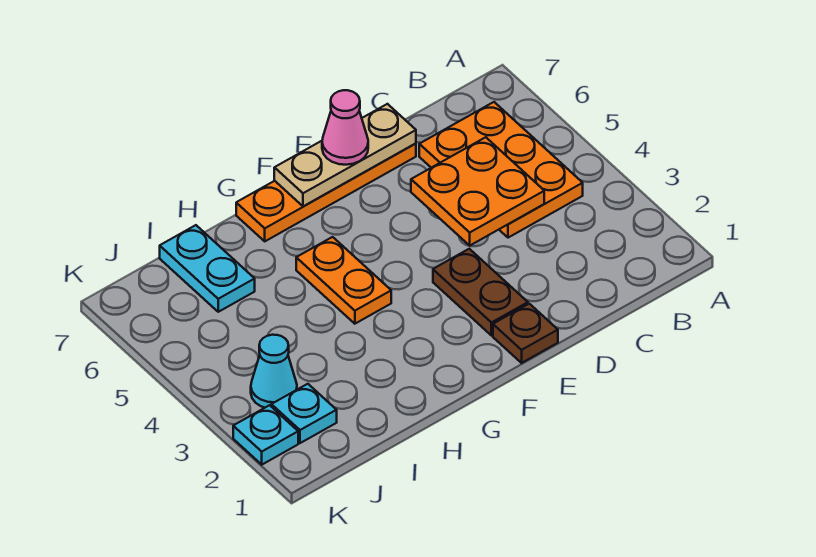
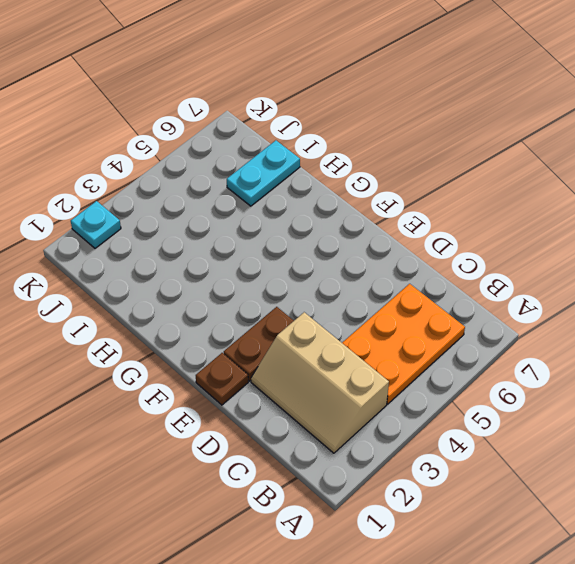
tan slope B2:D3 level 1 top 3 -> none
none -> orange plate D7:G7 level 1
none -> orange plate G4:G5 level 1
none -> cyan plate J2 level 1

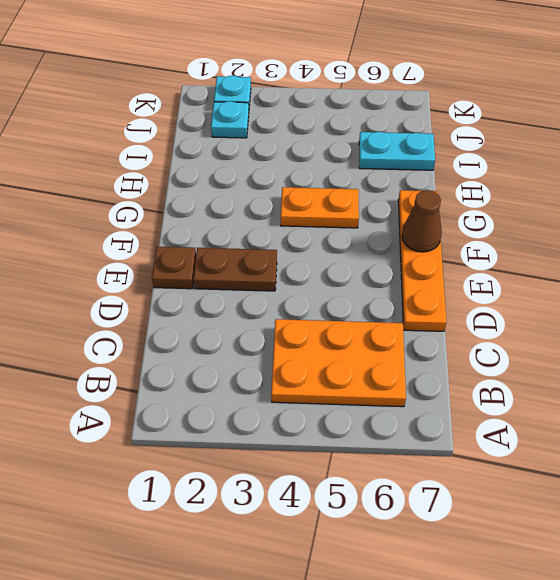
brown cone F7 level 2 -> tan plate D7:F7 level 2
none -> cyan cone J3 level 1
none -> orange plate C4:D5 level 2
none -> pink cone E7 level 3

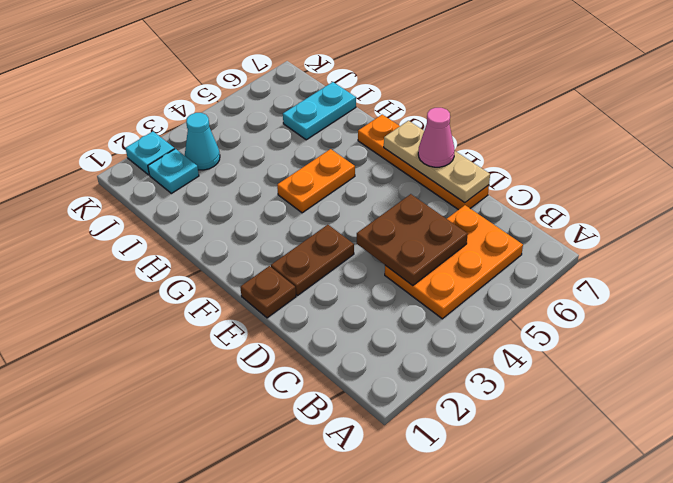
brown plate C4:D5 level 2 -> orange plate C4:D5 level 2

